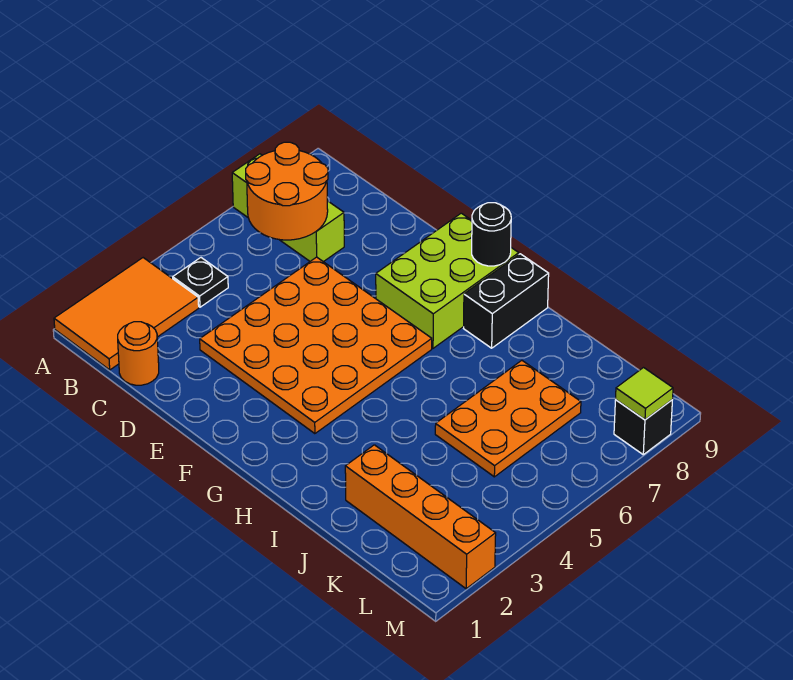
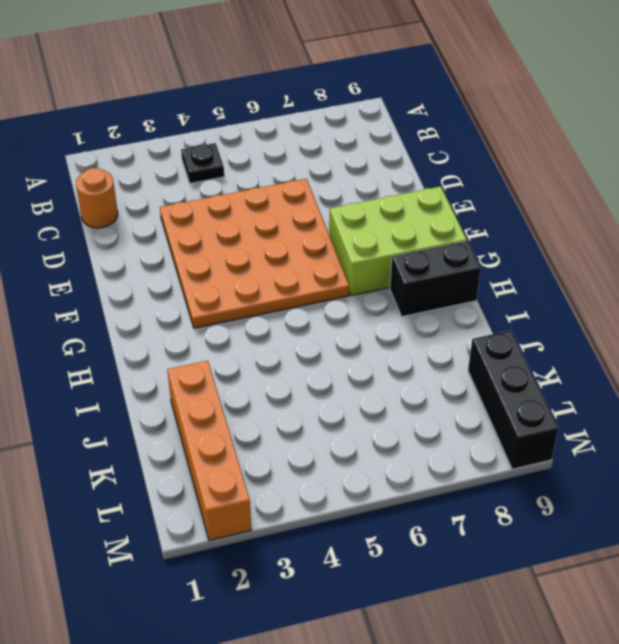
black brick K9:M9 level 1 -> none
none -> orange tile A1:B3 level 1
none -> lime brick A7:C7 level 1
none -> orange plate J5:K7 level 1

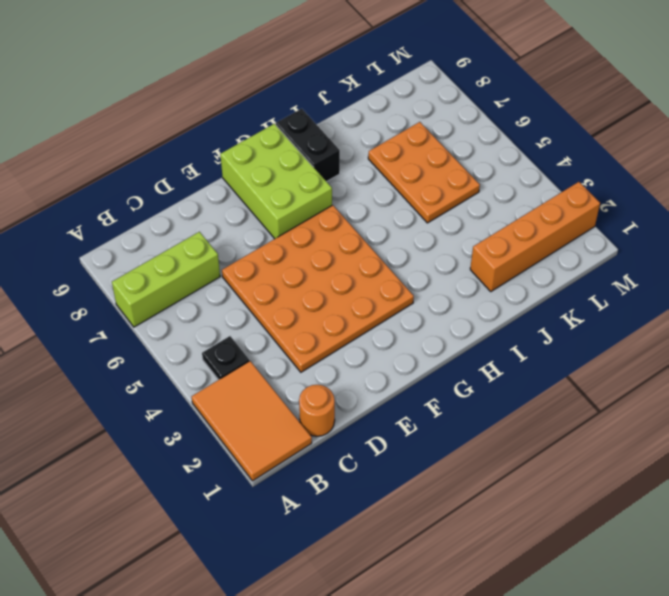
none -> black brick M8 level 1
none -> orange round brick B6:C7 level 2
none -> black round brick G9 level 2

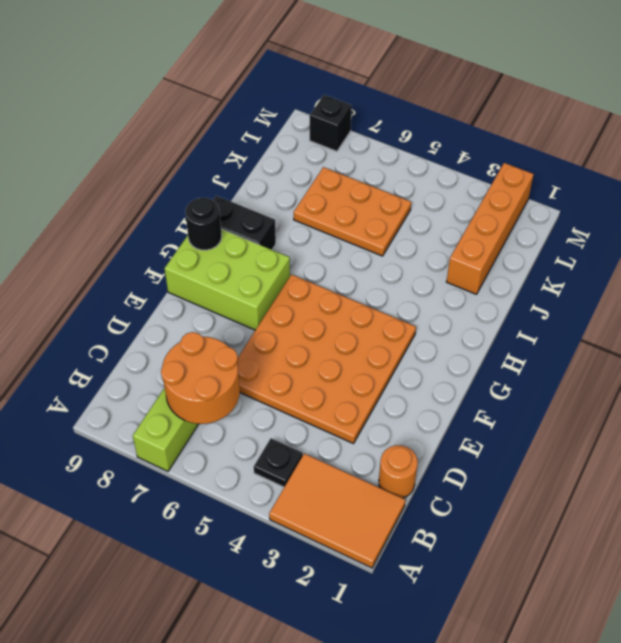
none -> lime tile M8 level 2

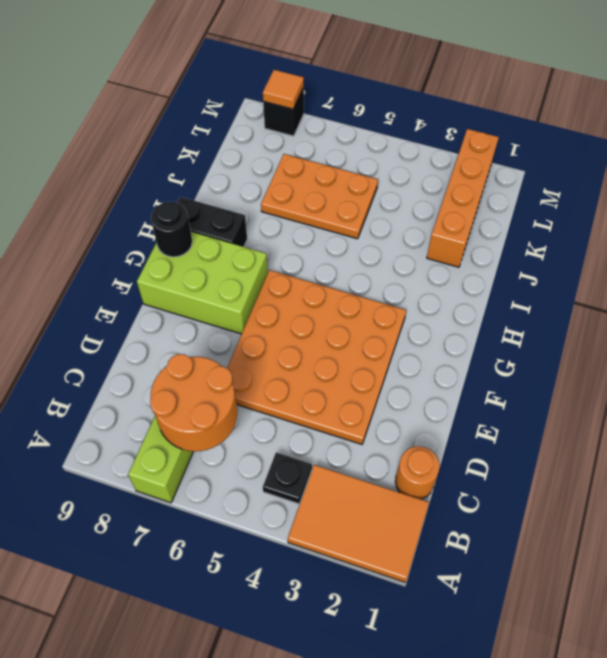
orange tile M8 level 2 -> lime tile M8 level 2

